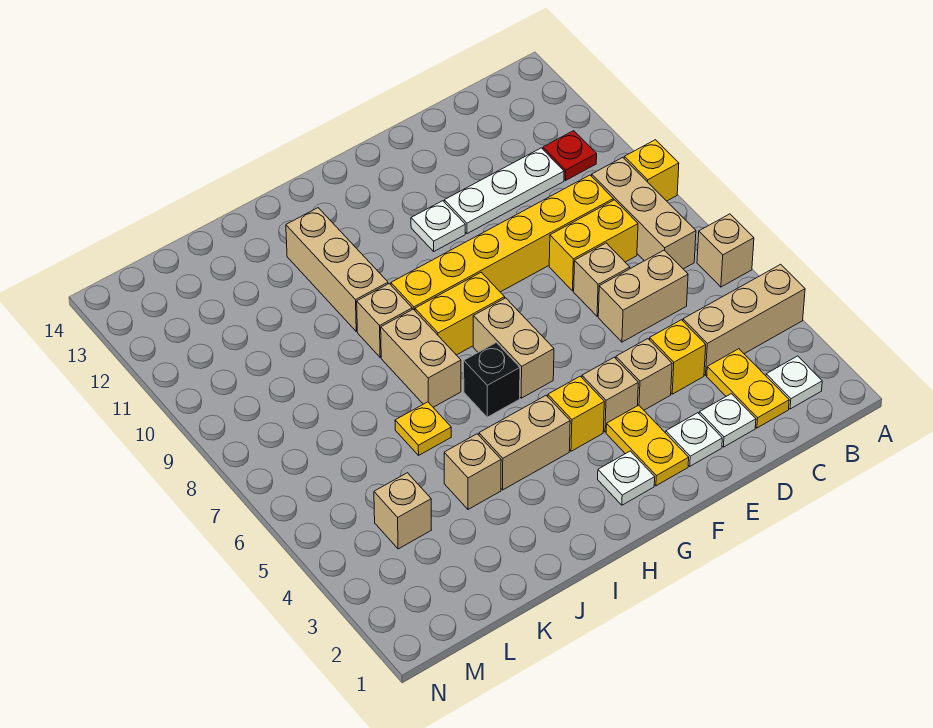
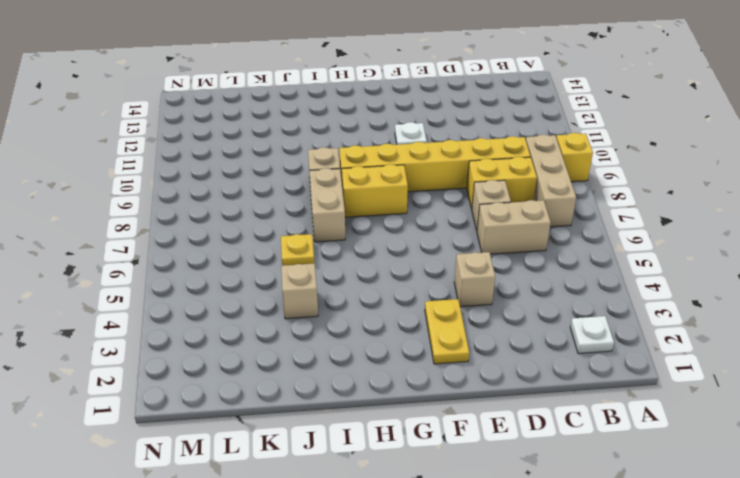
none -> tan brick A4:C4 level 1
none -> tan brick A6 level 1
none -> red plate B11 level 1
none -> yellow plate C2:C3 level 1

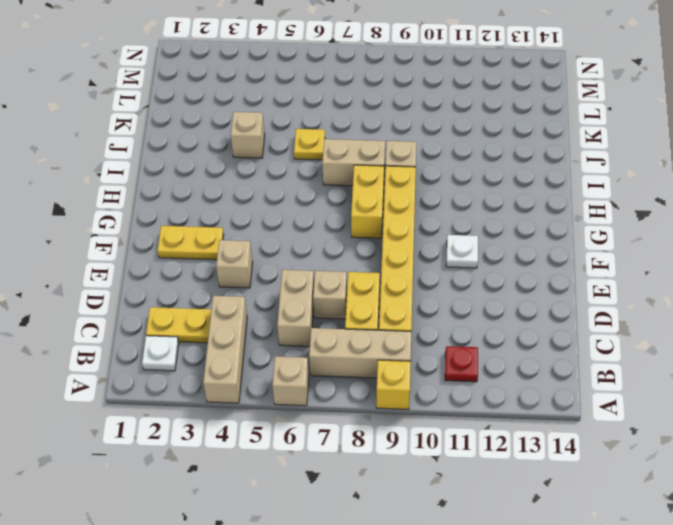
none -> white plate C11:E11 level 1
none -> white plate D2 level 1
none -> yellow brick D4 level 1
none -> white plate E2 level 1

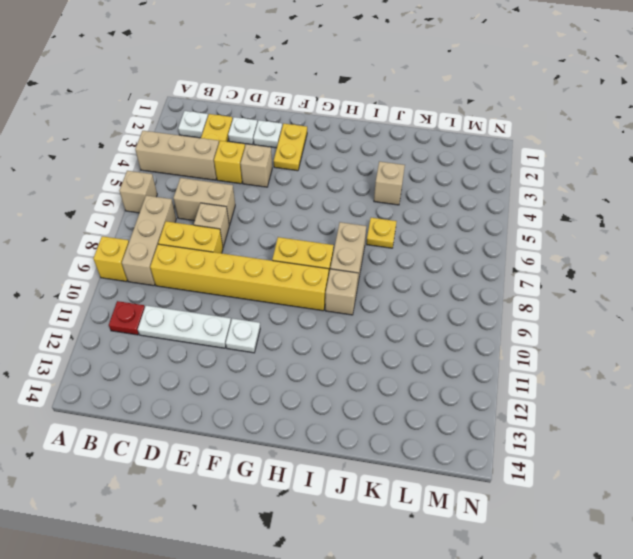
none -> tan brick F4 level 1
none -> white plate G2 level 1
none -> yellow brick G4 level 1
none -> tan brick G6:G7 level 1

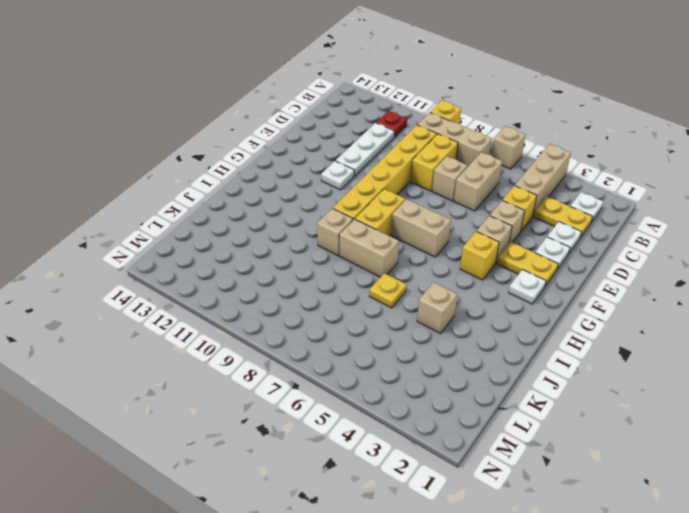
none -> tan brick H4:I4 level 1
none -> black brick H6 level 1
none -> tan brick I10:I12 level 1
none -> tan brick L4 level 1

